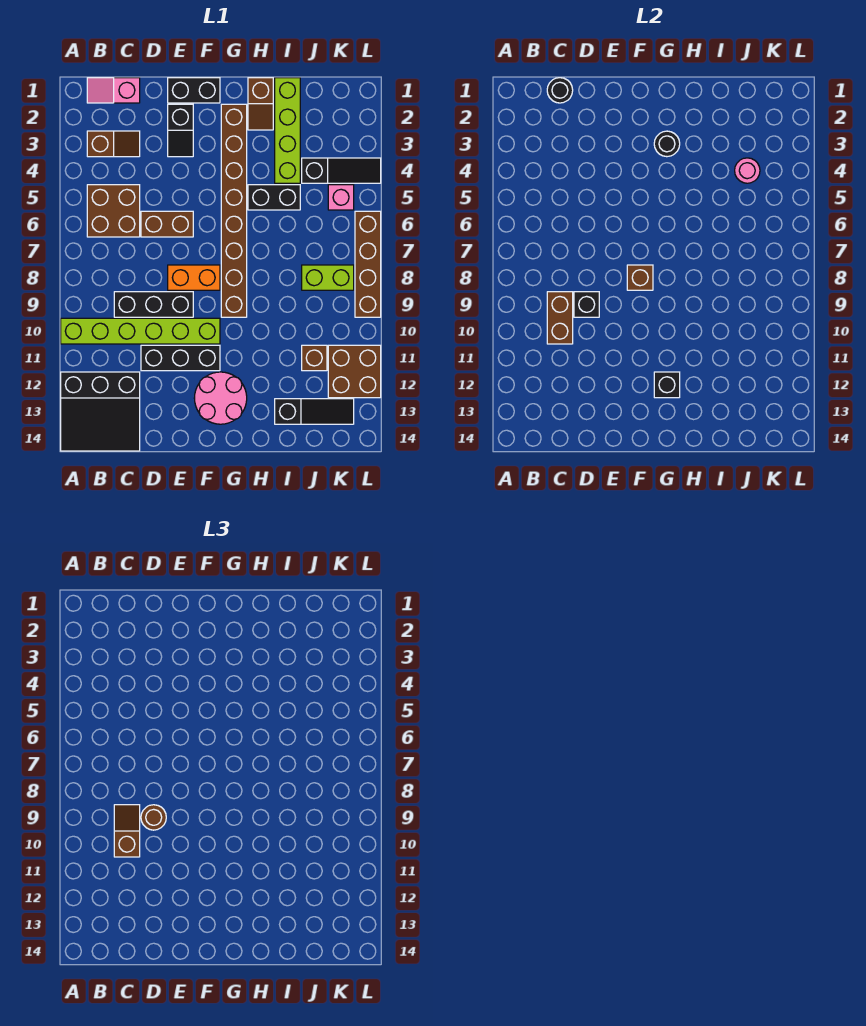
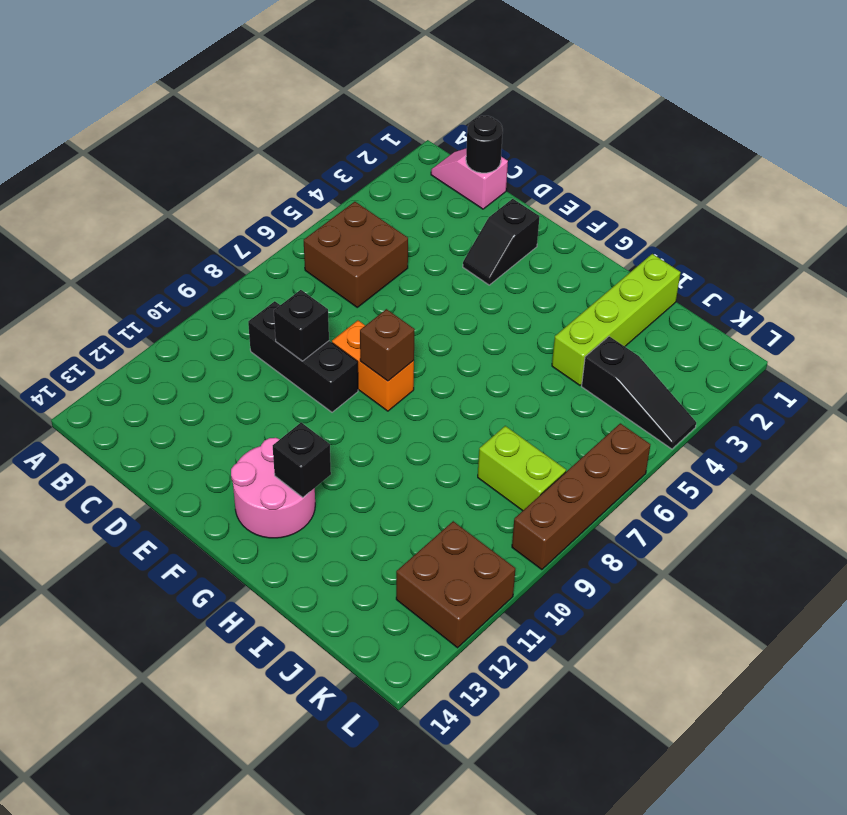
none -> lime brick A10:F10 level 1
none -> black slope A12:C14 level 1 top 12
none -> brown slope B3:C3 level 1 top B
none -> brown brick D6:E6 level 1

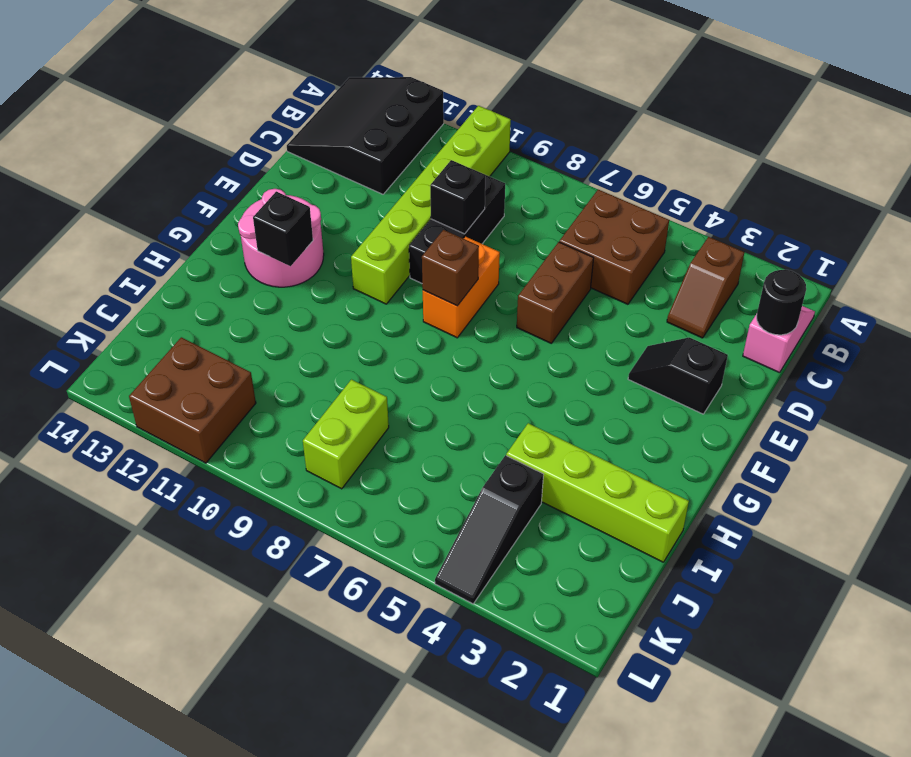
none -> black brick D11:F11 level 1
none -> black brick E1:F1 level 1
none -> brown brick G2:G9 level 1
none -> brown slope H1:H2 level 1 top 1

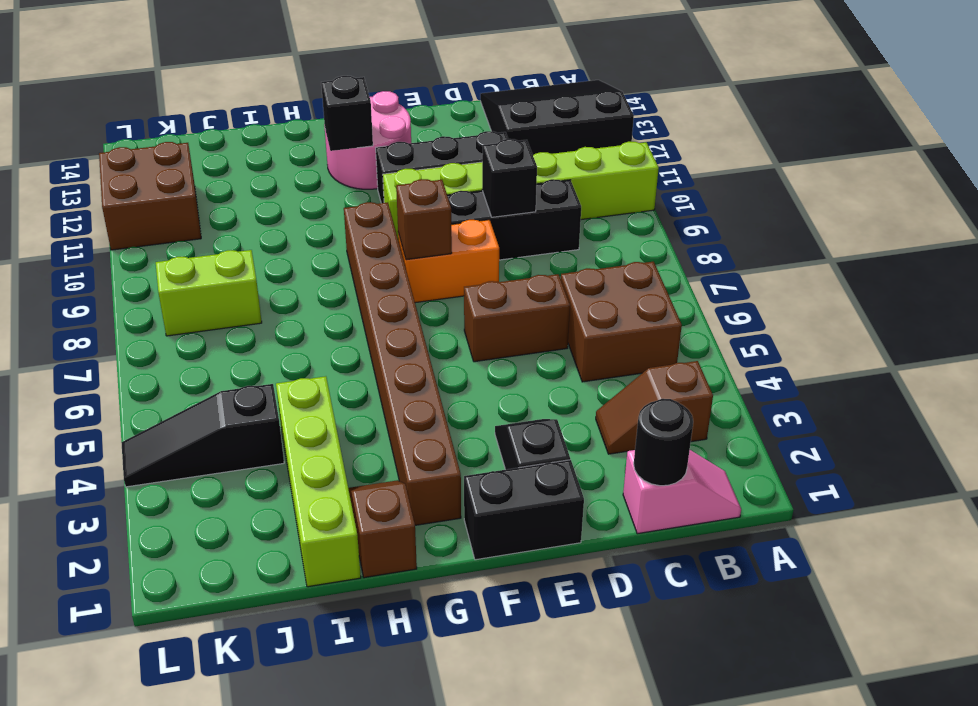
none -> black brick H5:I5 level 1
none -> black slope I13:K13 level 1 top I
none -> brown brick J11 level 1
none -> pink brick K5 level 1

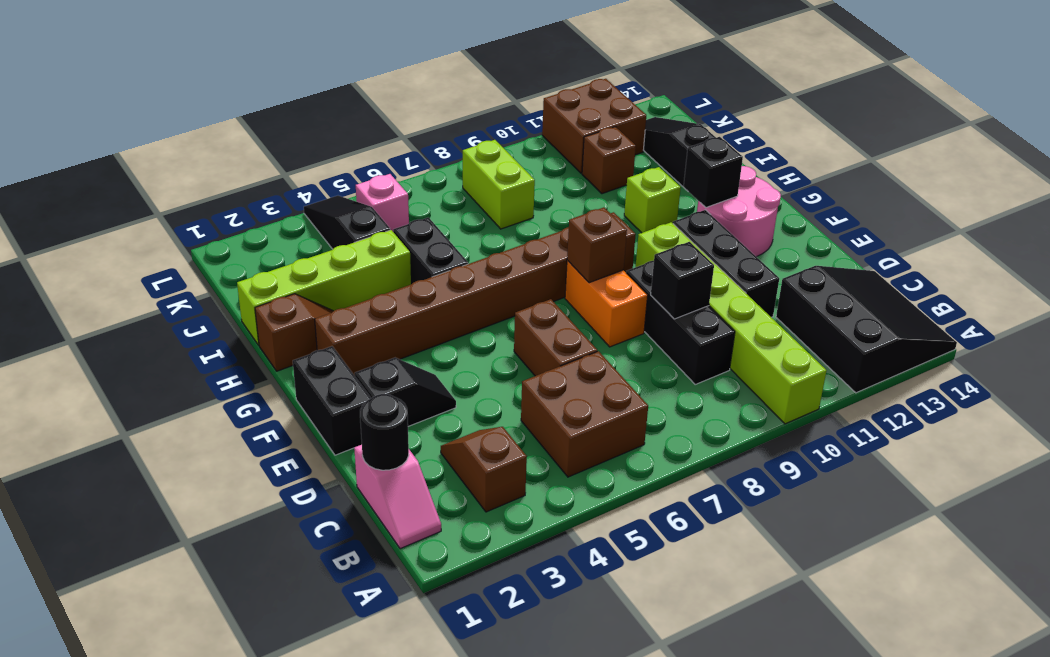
lime brick H11 level 1 -> none
none -> brown brick L6:L9 level 1
none -> brown brick C9:C10 level 2
none -> black round brick G3 level 2
none -> pink round brick J4 level 2

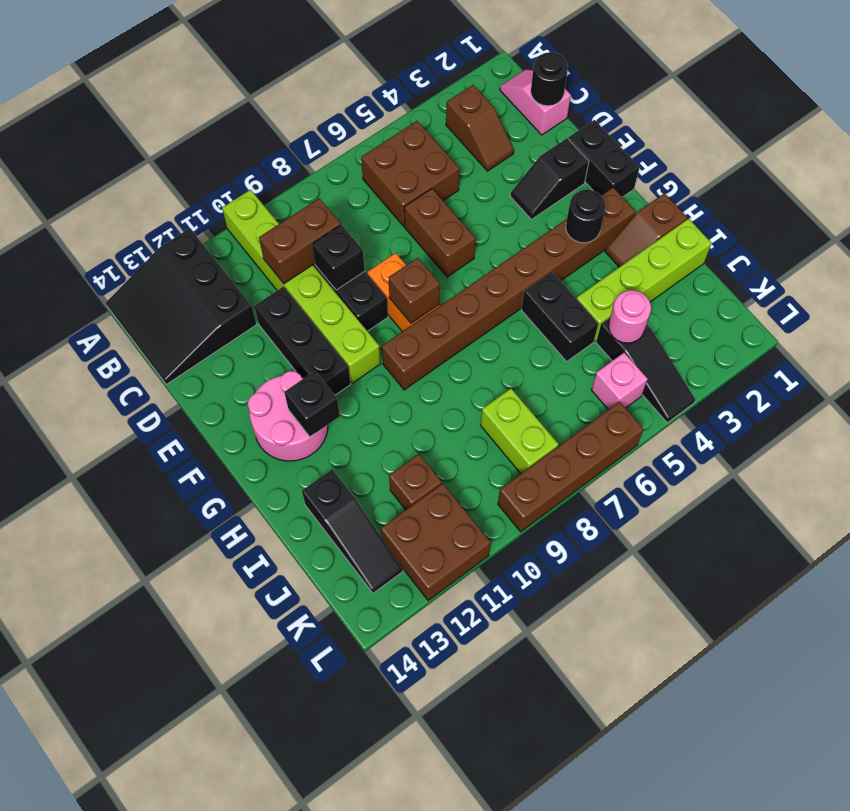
none -> brown slope C9:C10 level 3 top 10
none -> brown round brick D9 level 3

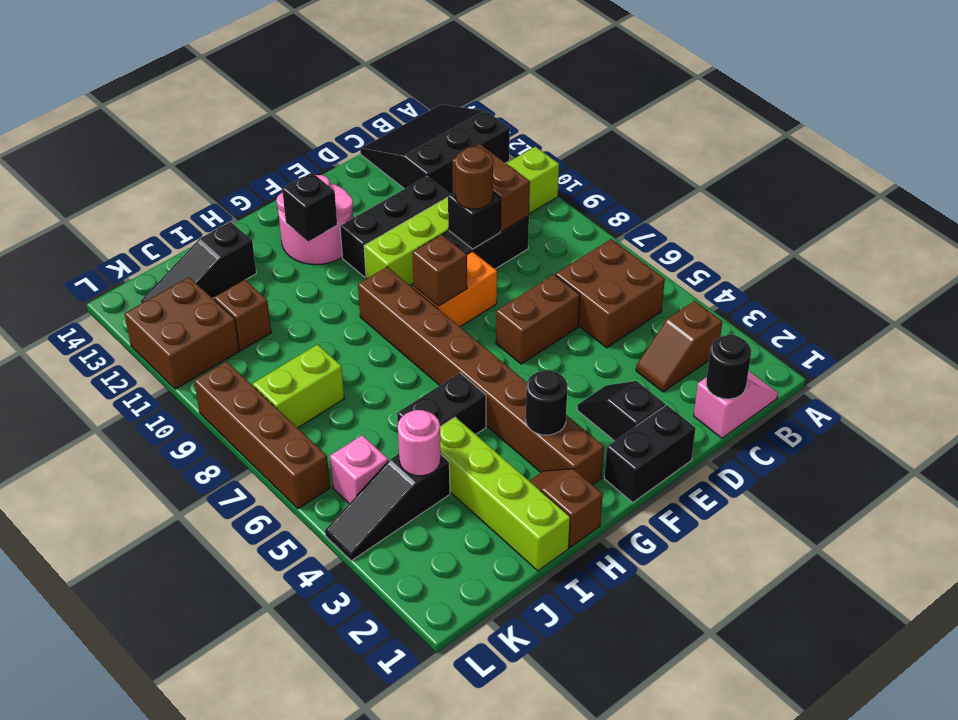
none -> brown slope C9:C10 level 3 top 10

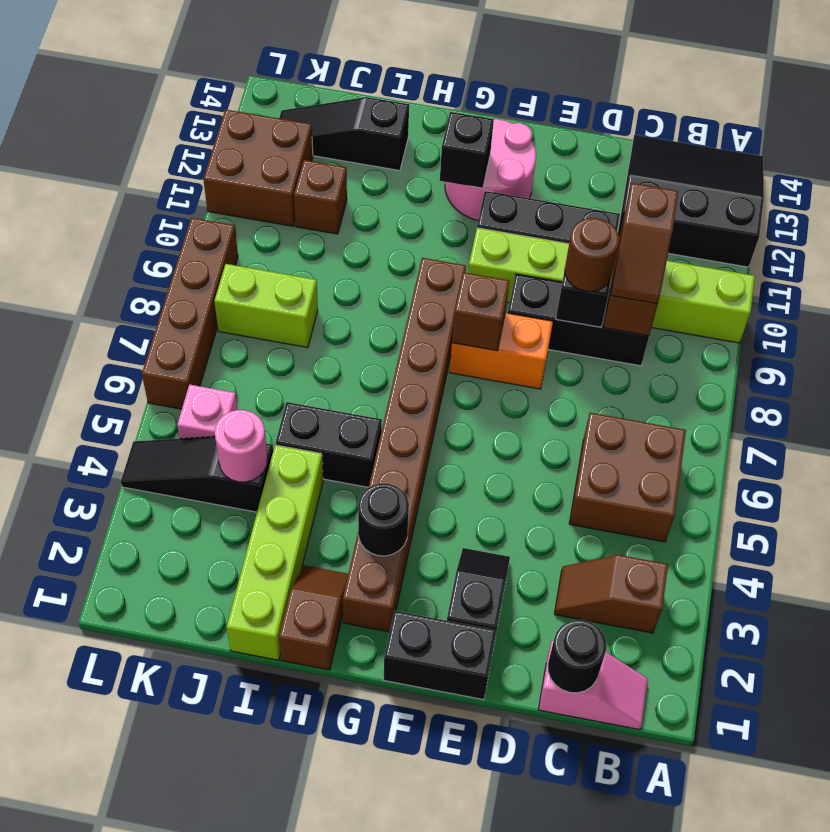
none -> brown brick D6:E6 level 1

